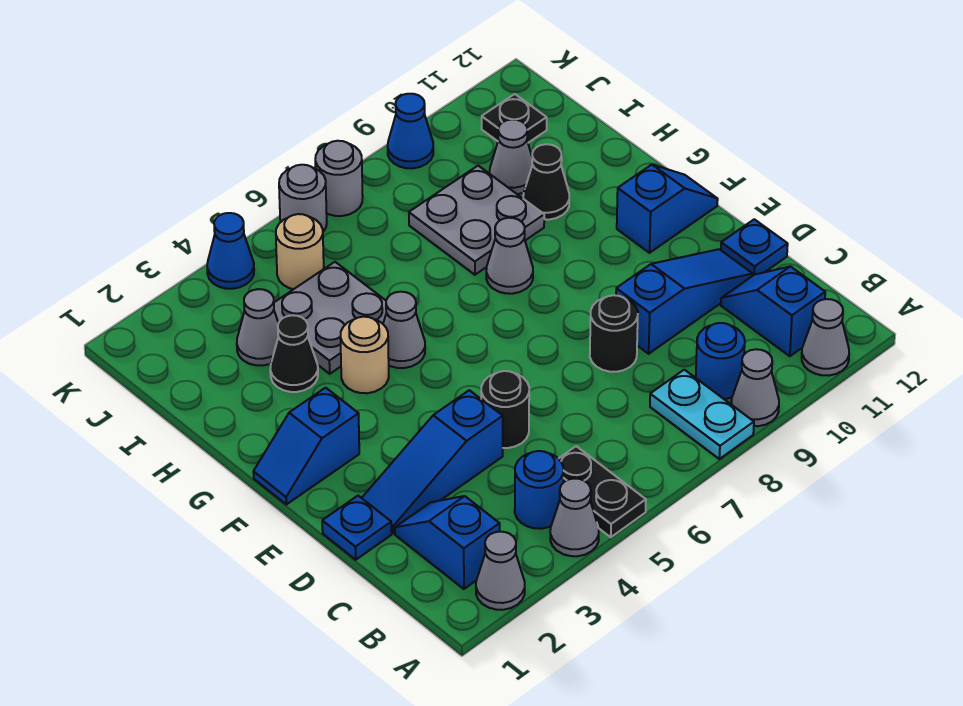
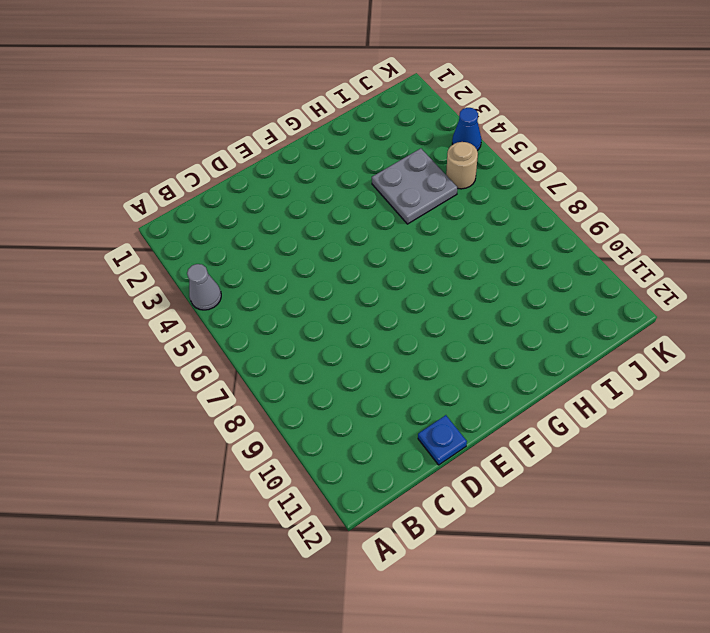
none -> grey cone A2 level 1
none -> black plate A5:B5 level 1
none -> cyan plate A8:B8 level 1
none -> grey cone A9 level 1

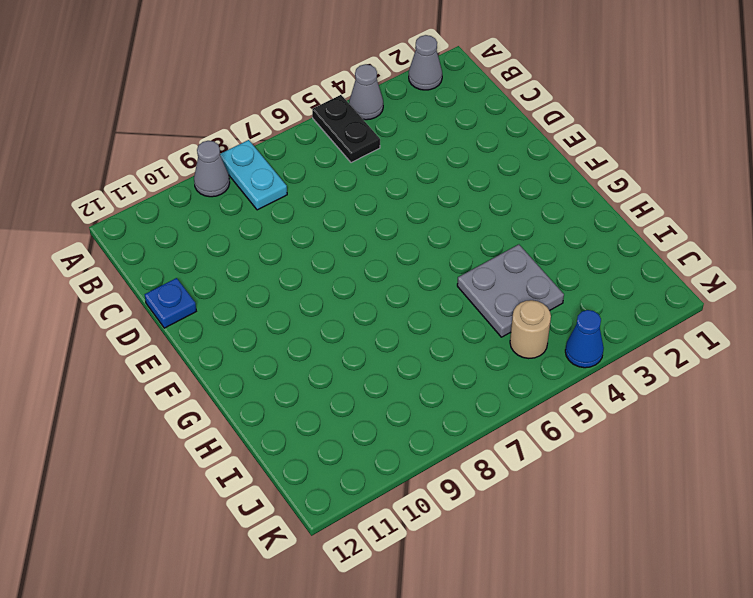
none -> grey cone A11 level 1
none -> blue slope B2:C2 level 1 top B
none -> blue round brick B4 level 1
none -> blue round brick B9 level 1

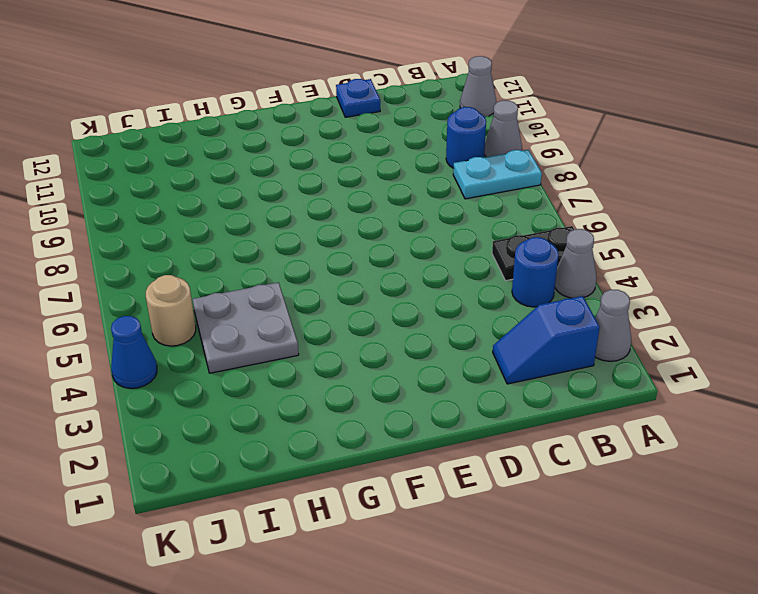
none -> blue slope B11:C11 level 1 top B
none -> blue plate D1 level 1
none -> blue slope D2:D4 level 1 top 4
none -> black round brick D5 level 1

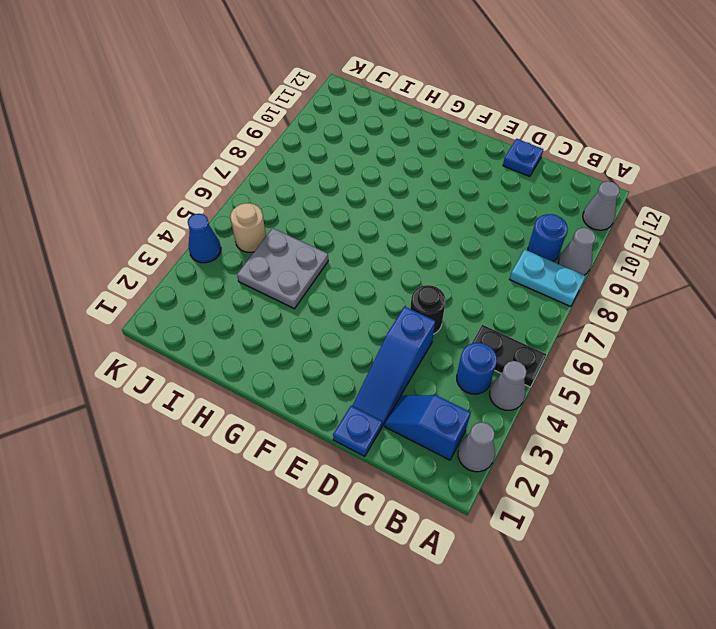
none -> blue slope B11:C11 level 1 top B
none -> black round brick D8 level 1
none -> blue slope D9:D11 level 1 top 9
none -> blue slope F1:F2 level 1 top 2

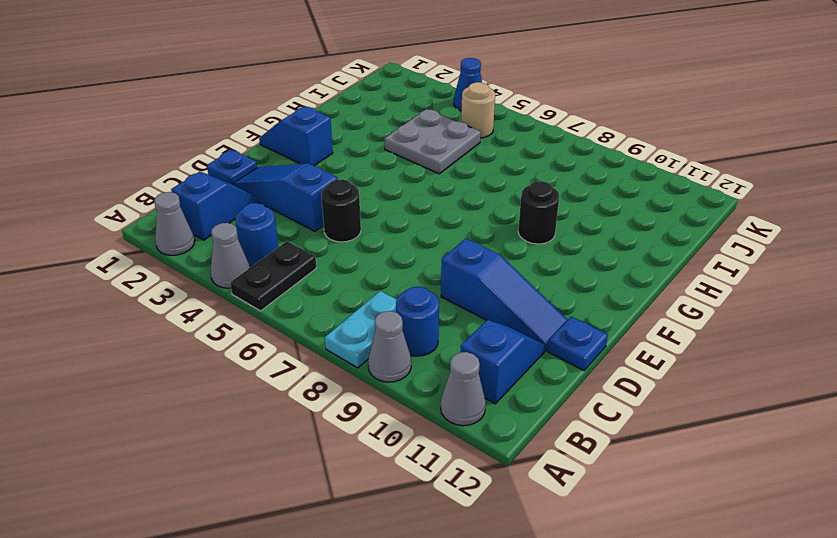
black round brick G9 level 1 -> black round brick D8 level 1
none -> blue slope F11:F12 level 1 top 11
none -> tan round brick G4 level 1
none -> grey cone G5 level 1
none -> grey cone G8 level 1

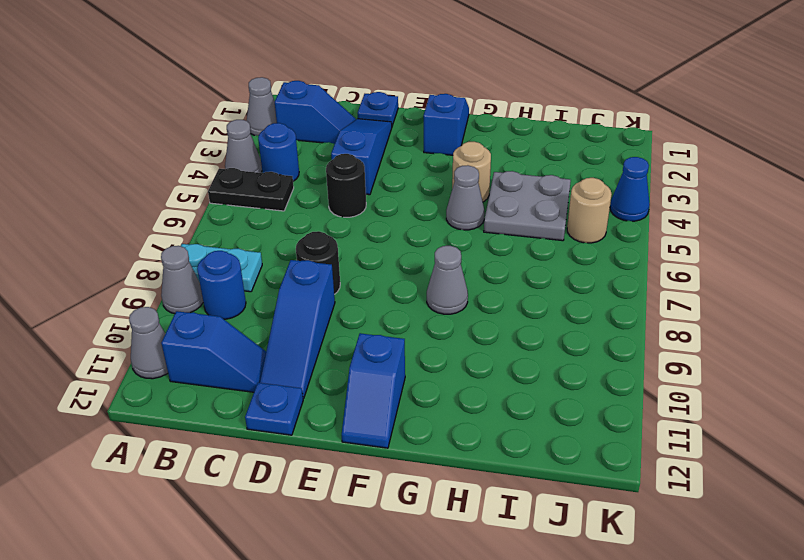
none -> black cone H3 level 1
none -> grey plate H8:I9 level 1
none -> black cone H10 level 1
none -> grey cone I3 level 1

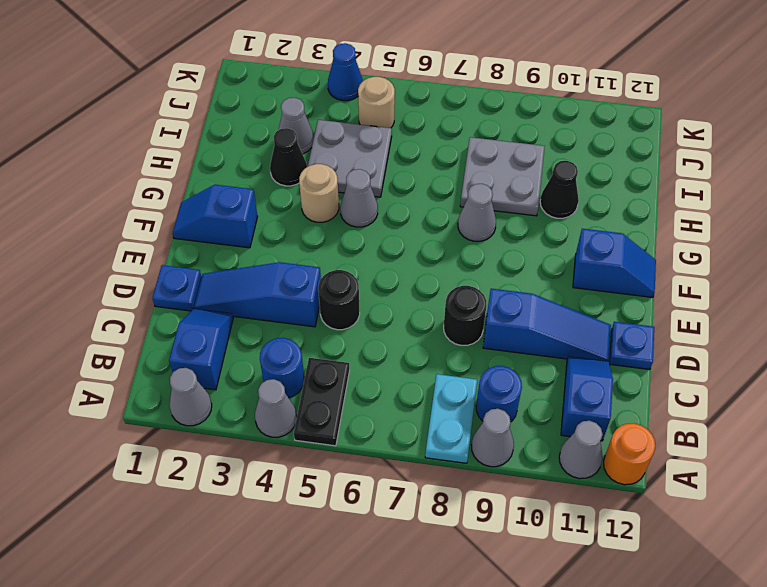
orange round brick A12 level 1 -> none
none -> grey cone I10 level 1
none -> black plate J11 level 1
none -> grey round brick K6 level 1
none -> grey round brick K7 level 1

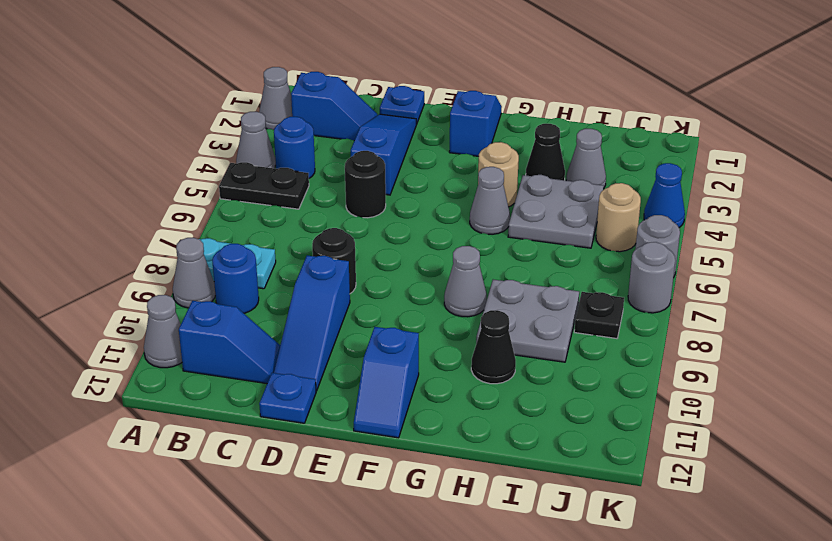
black plate J8 level 1 -> black plate J11 level 1
none -> grey cone I10 level 1
none -> blue cone K9 level 1

